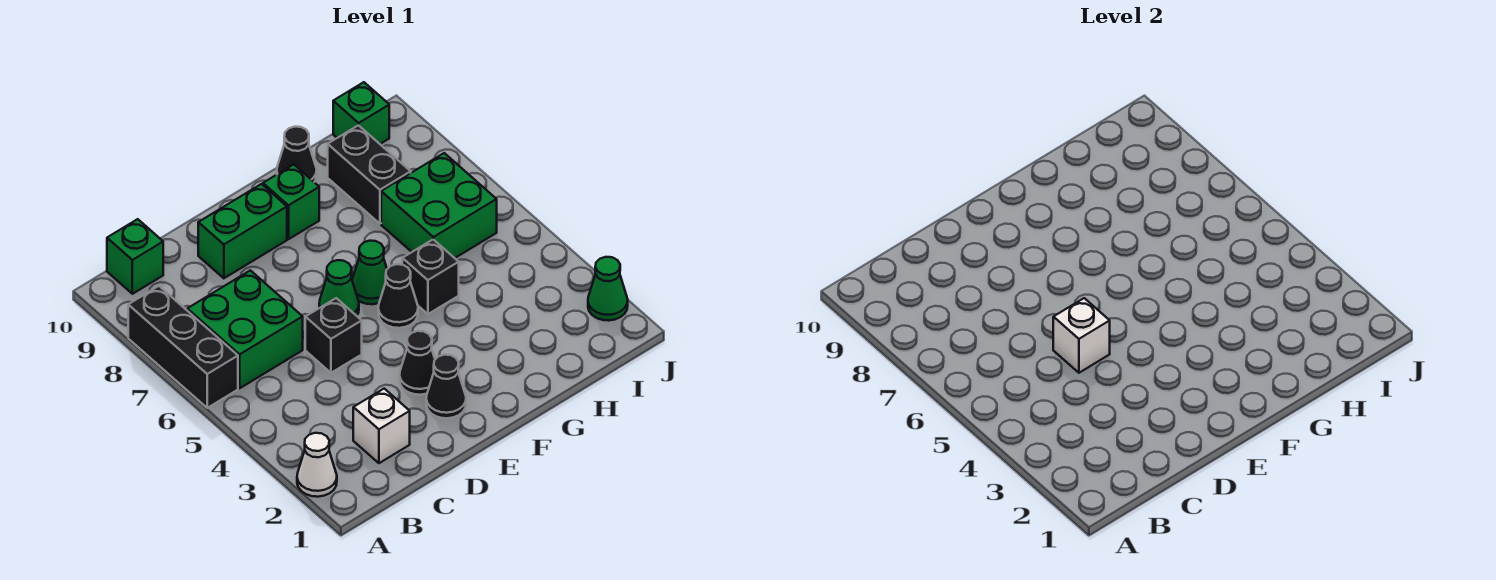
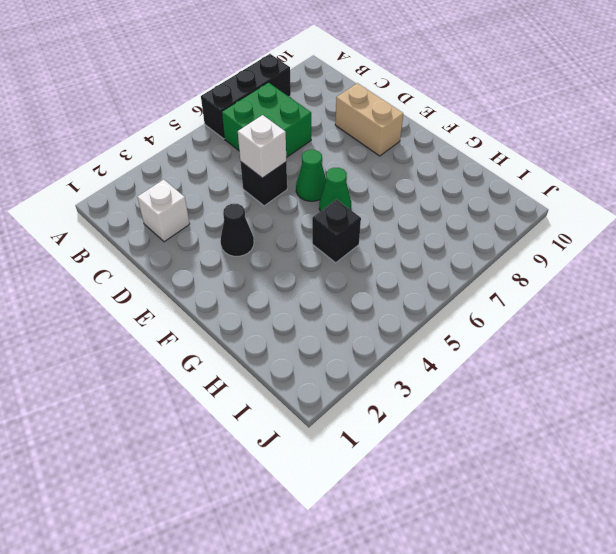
tan brick D9:E9 level 1 -> green brick D9:E9 level 1
none -> white cone A2 level 1
none -> green brick B10 level 1
none -> black cone E2 level 1

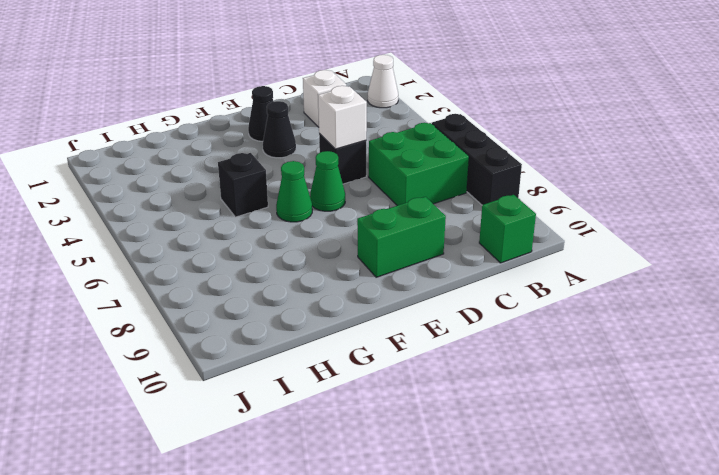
none -> black cone F5 level 1
none -> green brick F9 level 1
none -> black cone G10 level 1

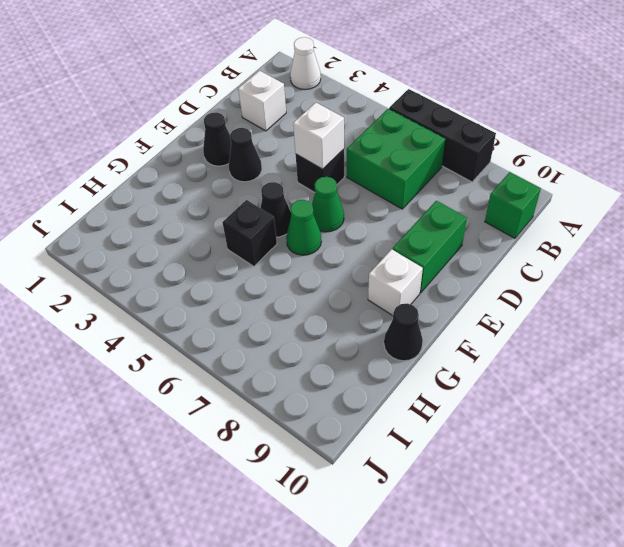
white brick F9 level 1 -> green brick F9 level 1
none -> green brick H6:I7 level 1
none -> black brick H8:H9 level 1
none -> green brick I10 level 1

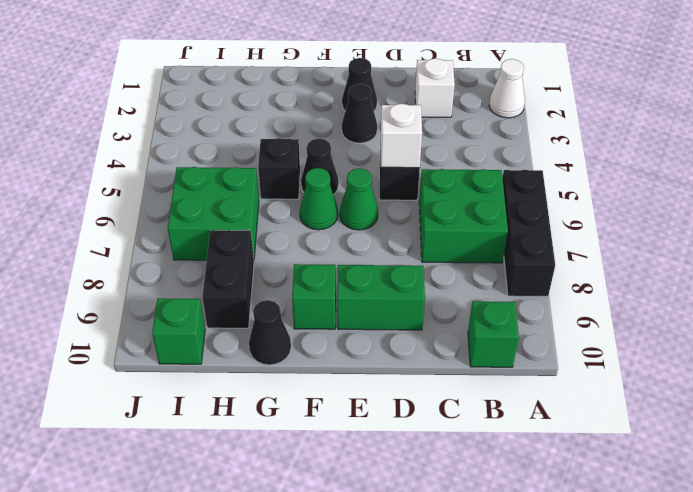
none -> green cone J2 level 1

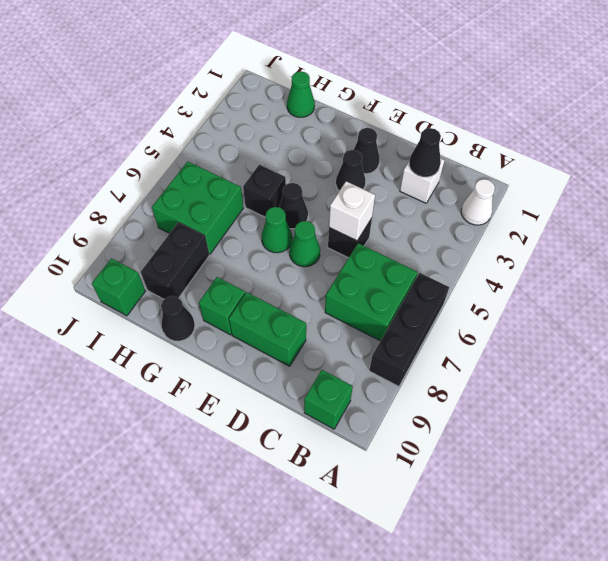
black cone C2 level 2 -> none
green cone H1 level 1 -> green cone J2 level 1

